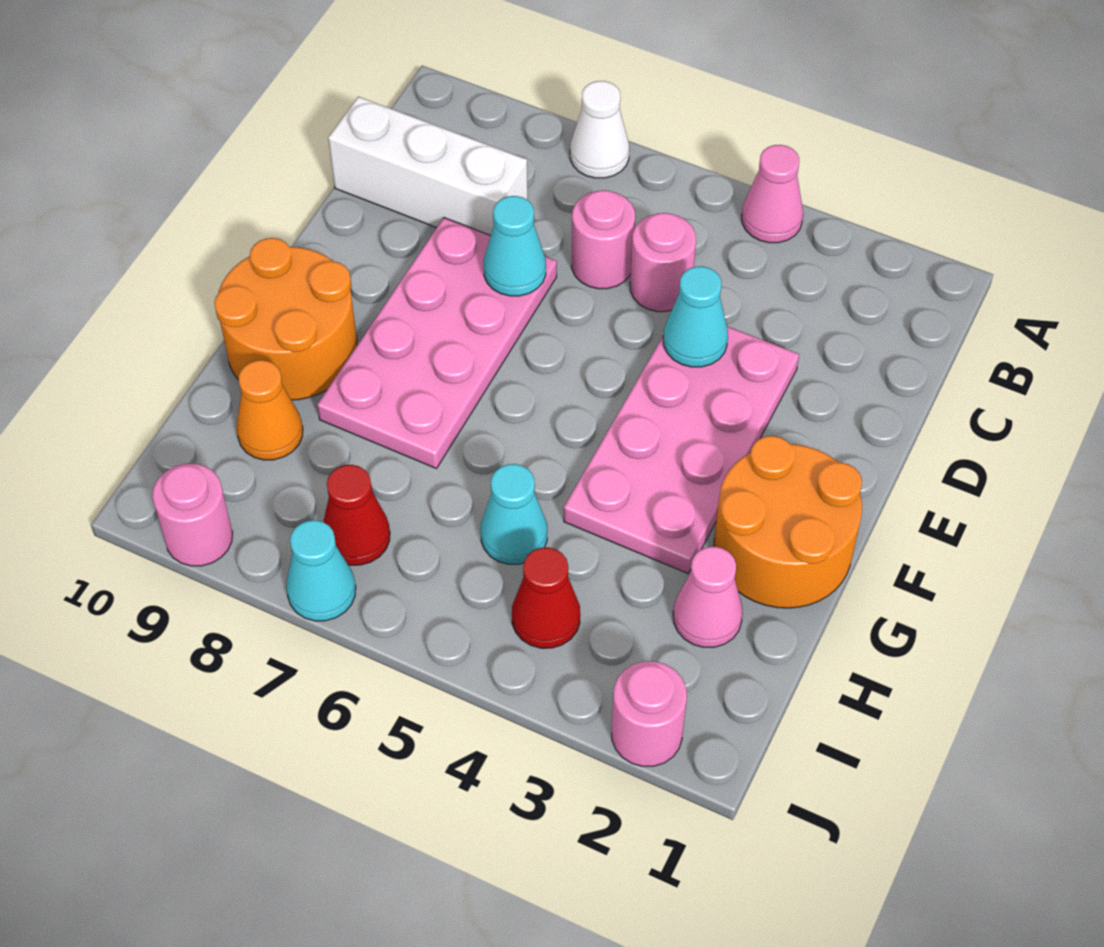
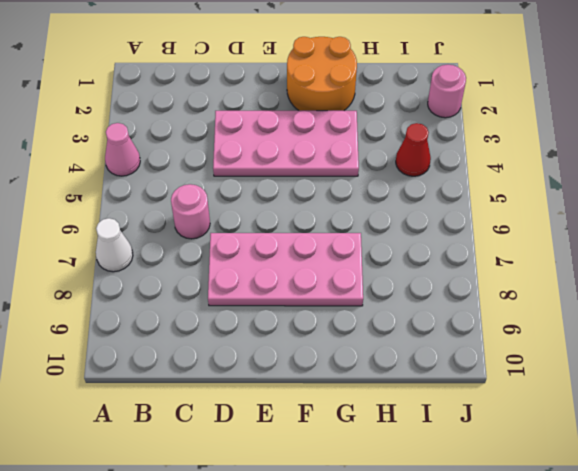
none -> pink round brick C5 level 1
none -> white brick C8:C10 level 1
none -> orange round brick F9:G10 level 1

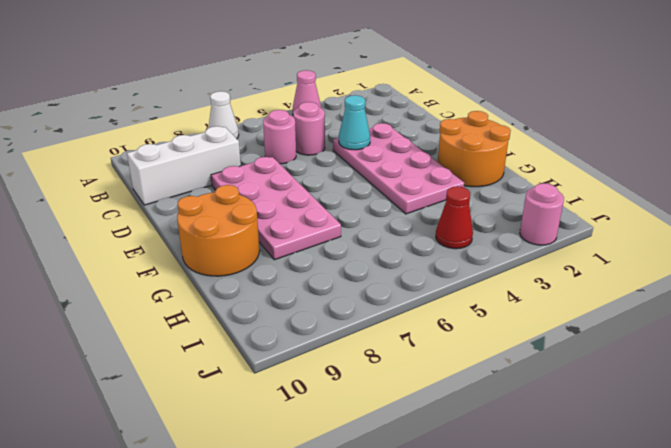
none -> pink cone H2 level 1
none -> cyan cone H5 level 1
none -> orange cone H9 level 1

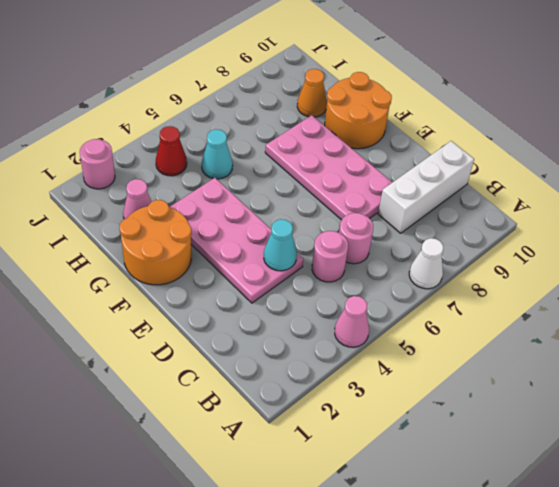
none -> red cone I7 level 1
none -> cyan cone J7 level 1
none -> pink round brick J9 level 1

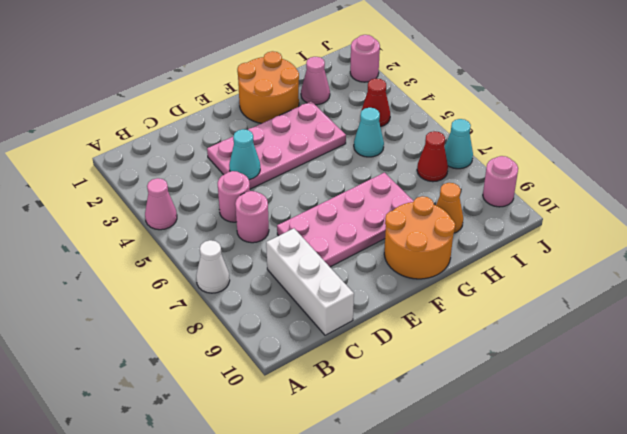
none -> cyan cone D7 level 2

